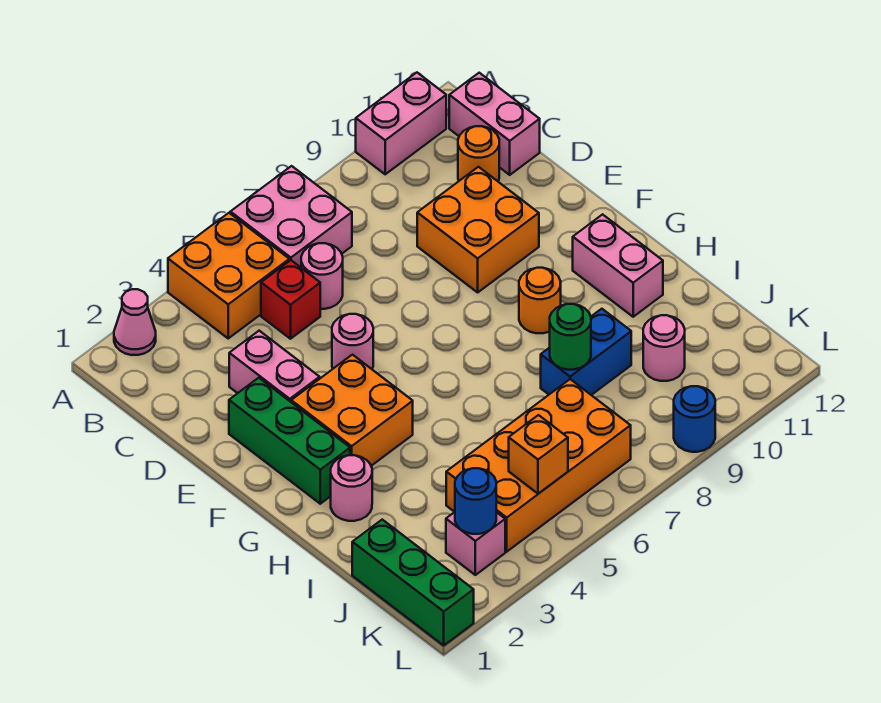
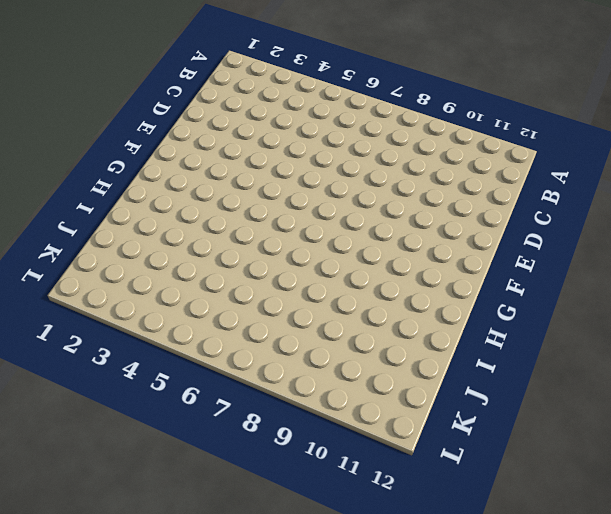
none -> pink cone A2 level 1
none -> orange brick A4:B5 level 1
none -> pink brick A6:B7 level 1

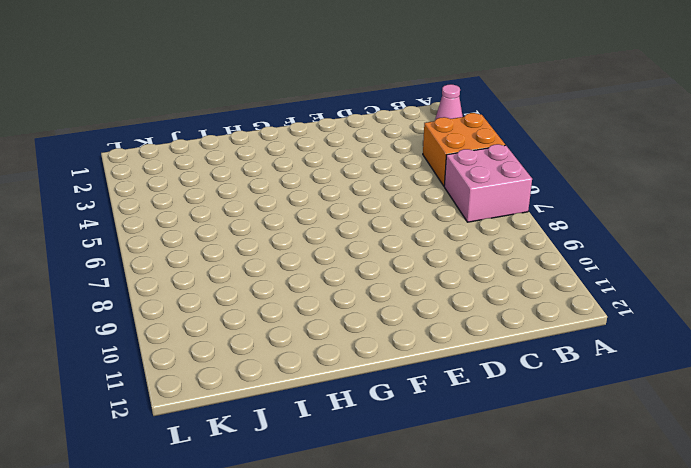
none -> pink brick A10:A11 level 1
none -> pink brick B12:C12 level 1
none -> red brick C5 level 1

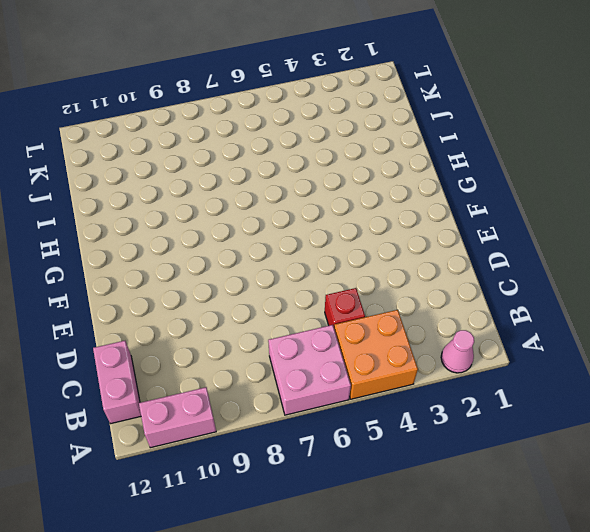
none -> pink round brick C6 level 1
none -> orange round brick C11 level 1
none -> pink brick D3:E3 level 1

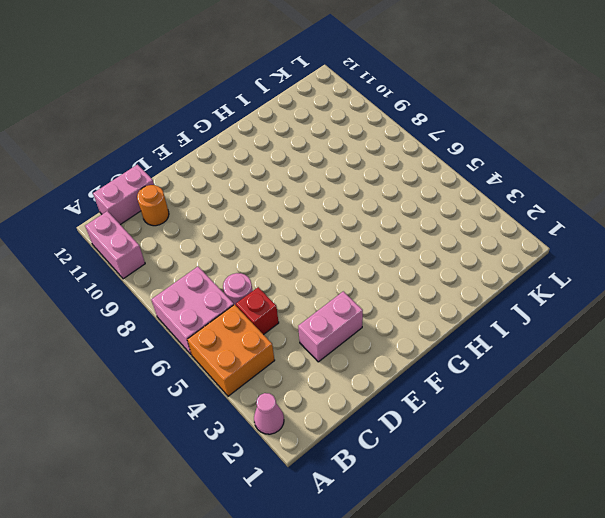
none -> orange brick D9:E10 level 1
none -> green brick E2:G2 level 1
none -> pink round brick E5 level 1

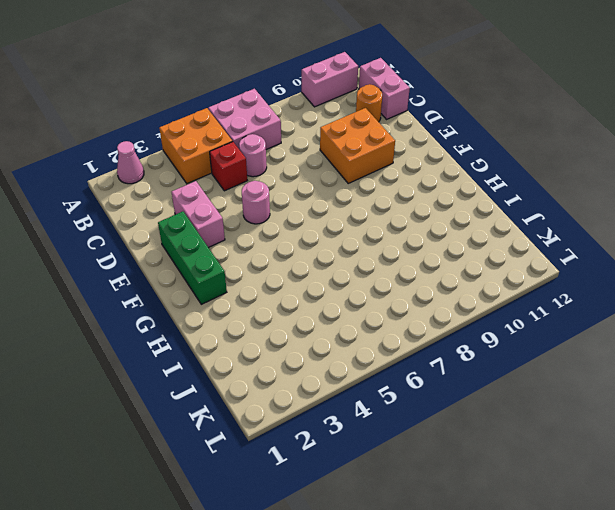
none -> orange brick F3:G4 level 1
none -> orange round brick G9 level 1
none -> pink brick G11:H11 level 1

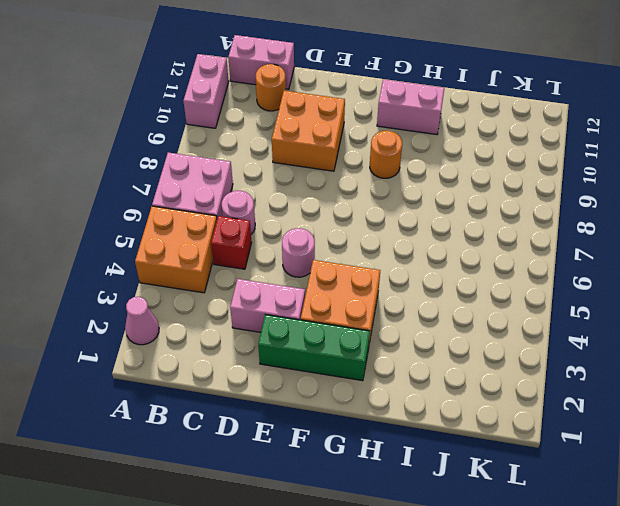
none -> pink round brick H2 level 1
none -> blue brick I8:I9 level 1
none -> green brick J1:L1 level 1

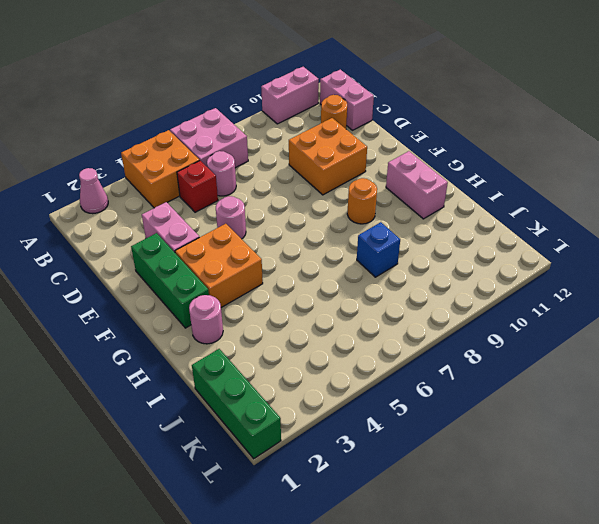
blue brick I8 level 1 -> blue brick I8:I9 level 1
none -> orange brick J4:K7 level 1
none -> pink round brick J10 level 1
none -> pink brick K3 level 1

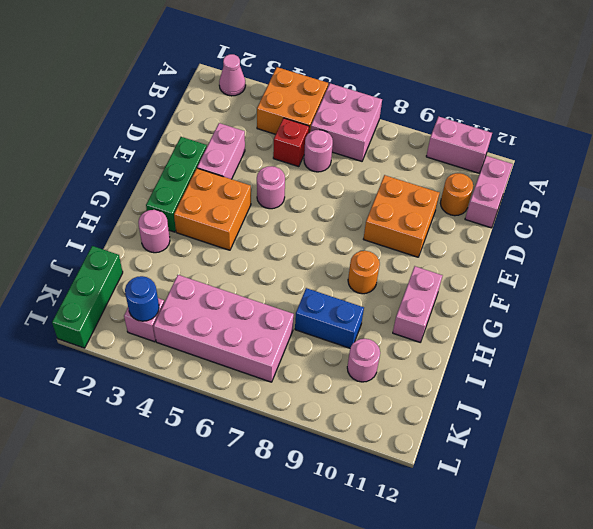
pink brick J4:K7 level 1 -> orange brick J4:K7 level 1
none -> blue round brick L9 level 1
none -> green round brick I8 level 2
none -> orange brick K5 level 2

